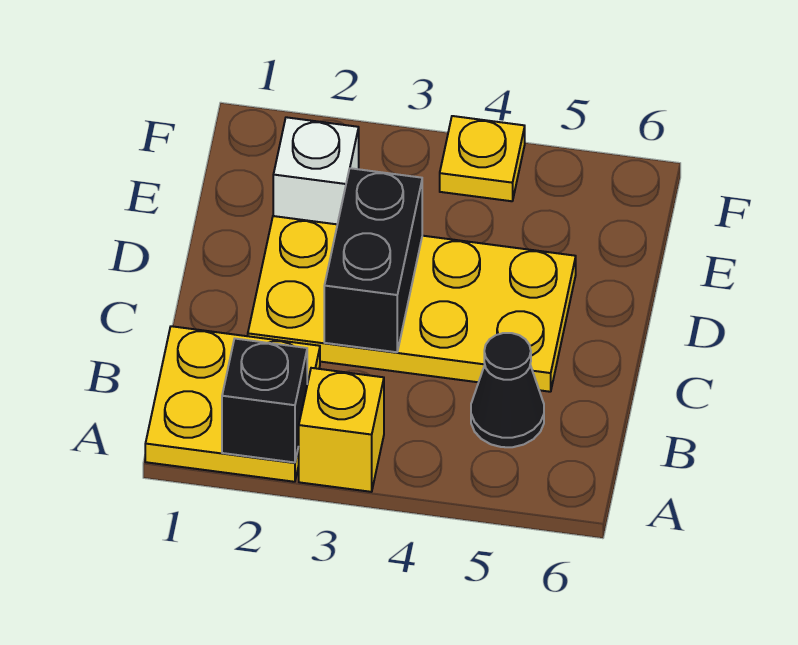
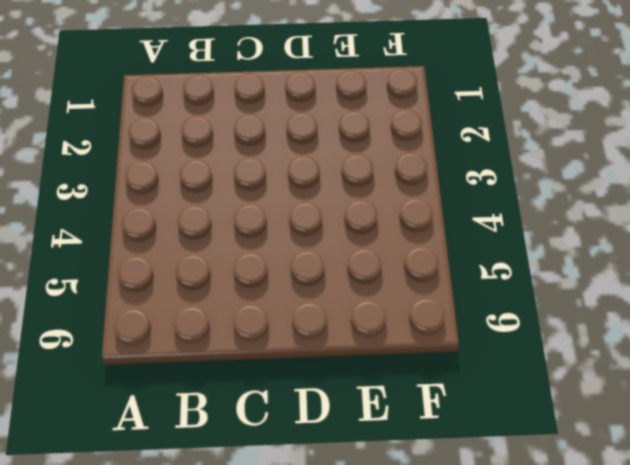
none -> yellow plate A1:B2 level 1
none -> yellow brick A3 level 1

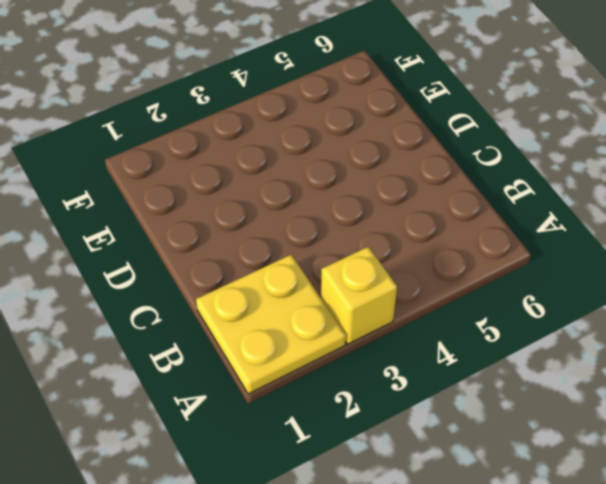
none -> black cone B5 level 1
none -> yellow plate C2:D5 level 1

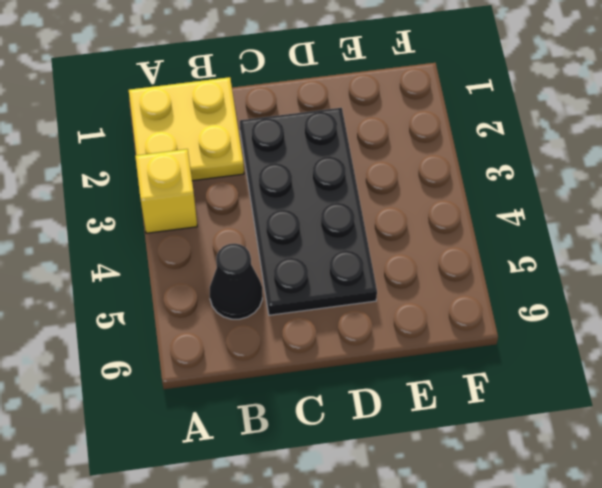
black plate C2:D5 level 1 -> yellow plate C2:D5 level 1
none -> white brick E2 level 1
none -> yellow plate F4 level 1

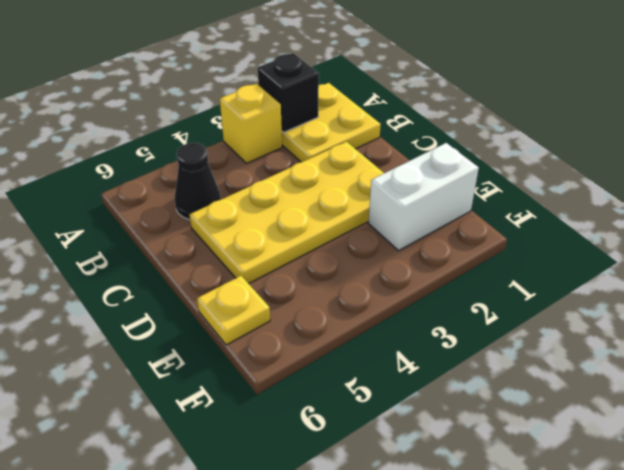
white brick E1:E2 level 1 -> white brick E2 level 1
yellow plate E6 level 1 -> yellow plate F4 level 1
none -> black brick C3:D3 level 2

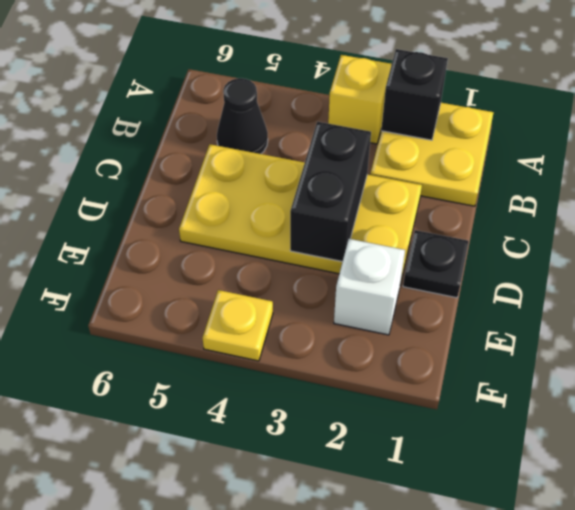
black plate D1 level 1 -> none

